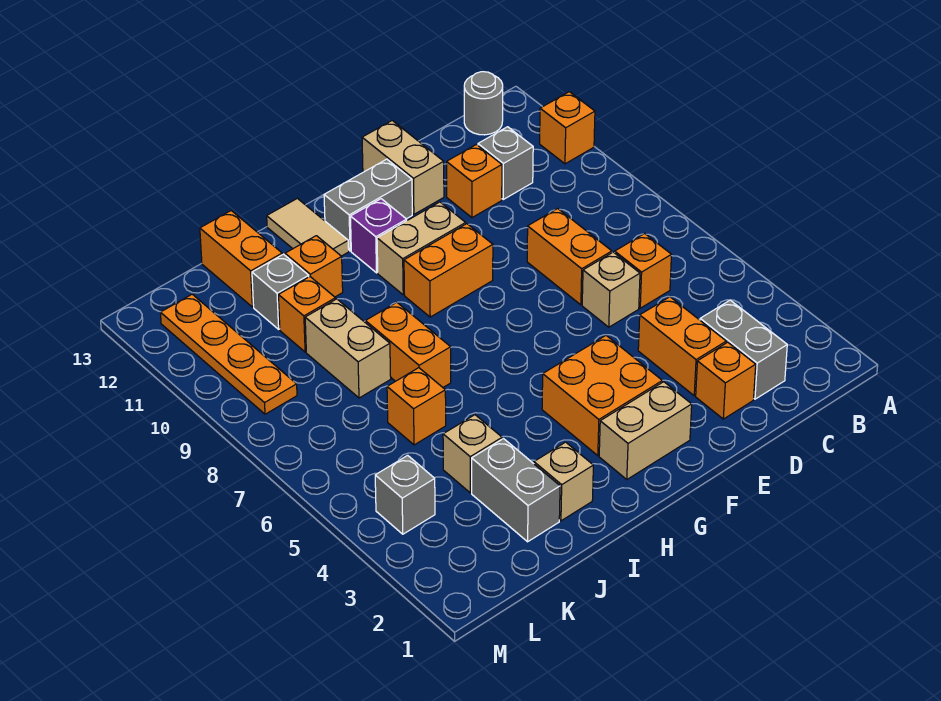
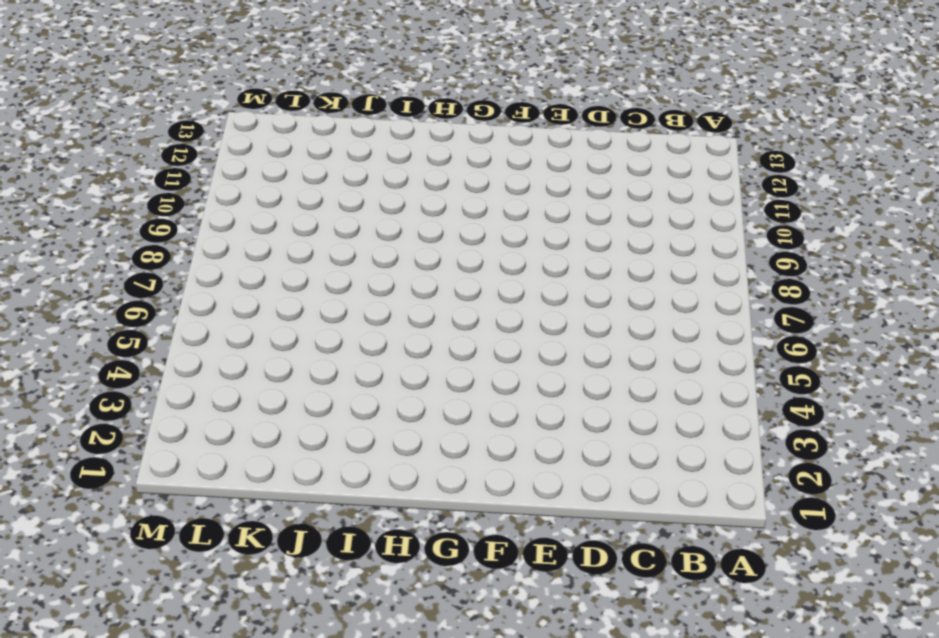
none -> orange brick A11 level 1
none -> grey round brick B13 level 1
none -> grey brick C2:C3 level 1
none -> orange brick C6 level 1

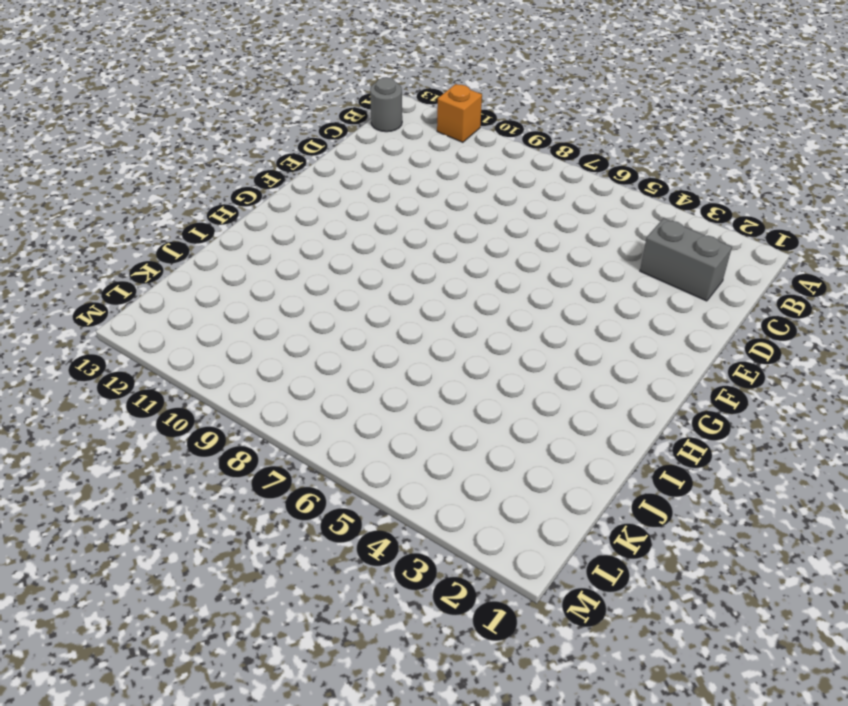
none -> orange brick C6 level 1
none -> grey brick C11 level 1
none -> orange brick D2 level 1
none -> orange brick D3:D4 level 1

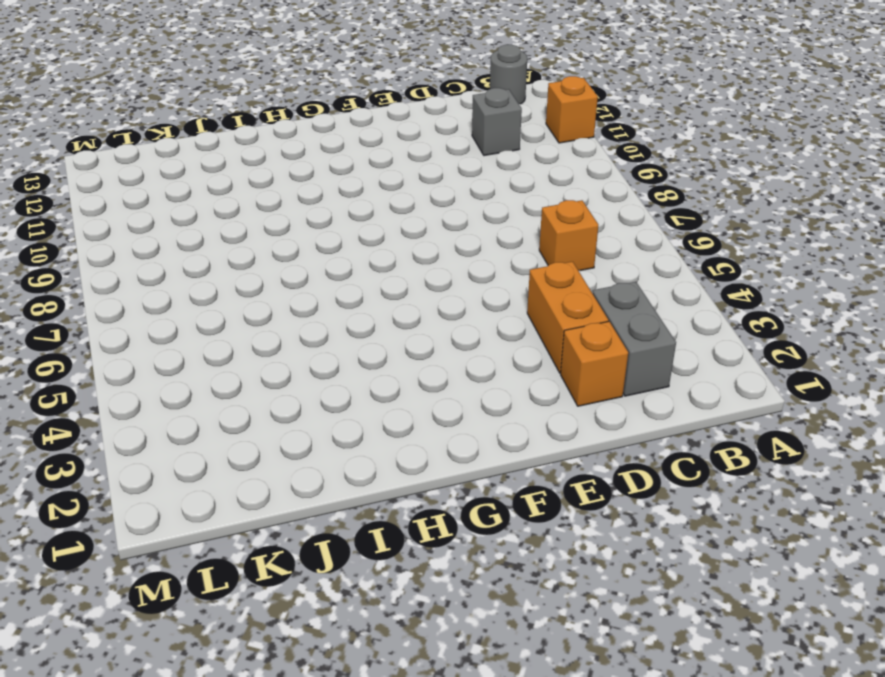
none -> tan brick D6 level 1
none -> orange brick D7:D8 level 1
none -> orange brick D11 level 1
none -> tan brick E12:E13 level 1

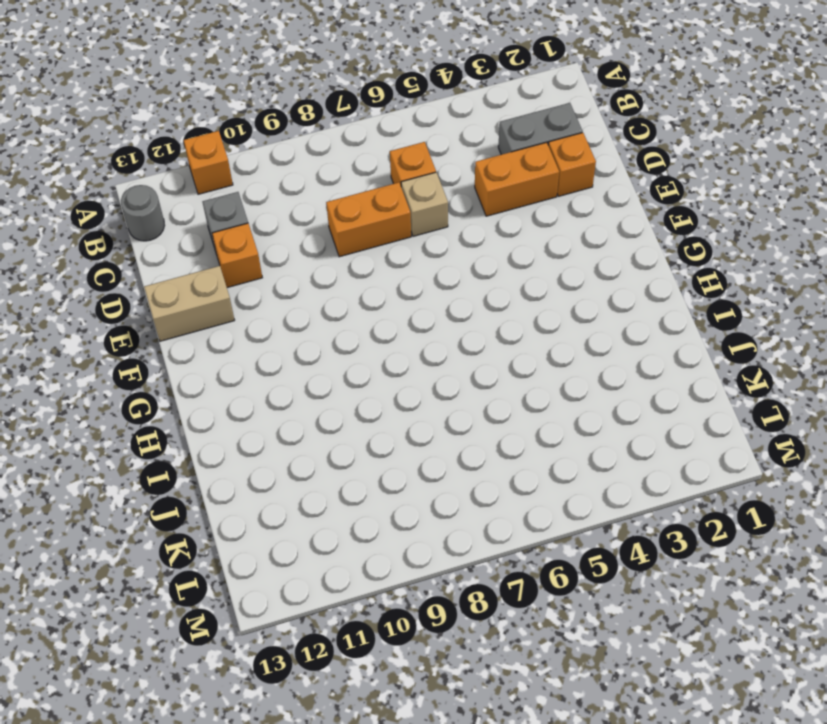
none -> tan brick F2:G2 level 1
none -> orange brick F3:G4 level 1
none -> orange brick F9:G9 level 1
none -> tan brick F10:G10 level 1

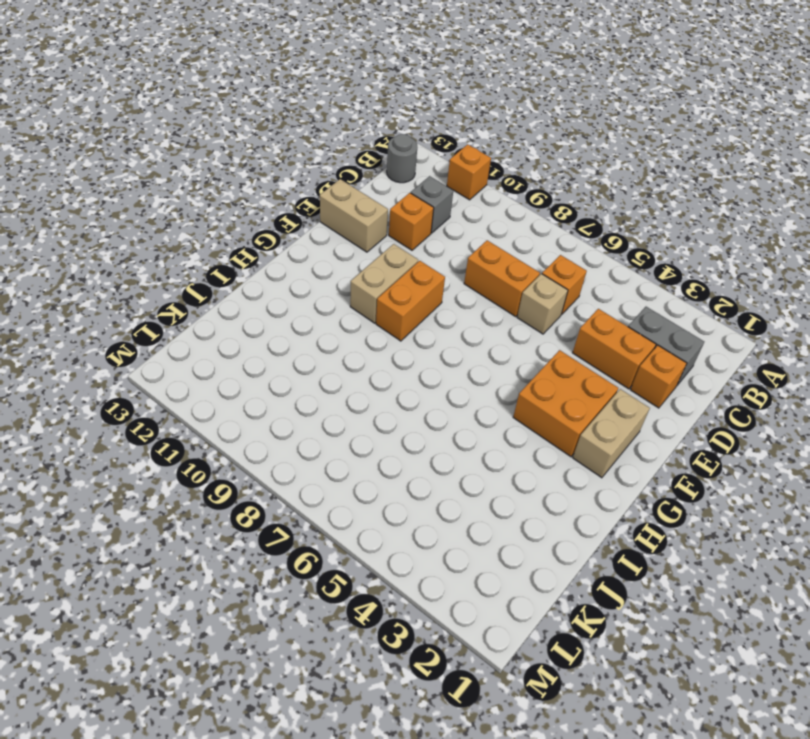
none -> grey brick F12:G12 level 1
none -> purple brick G11 level 1
none -> tan tile H12:H13 level 1
none -> tan brick I2 level 1

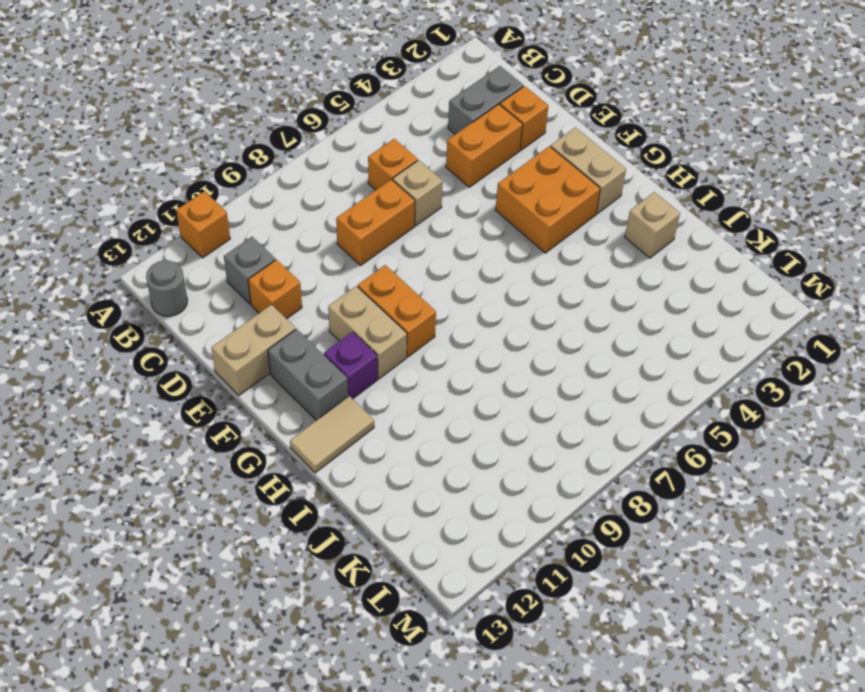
none -> orange brick I7:I8 level 1
none -> orange brick I11 level 1
none -> grey brick J2:J3 level 1
none -> tan brick J4 level 1

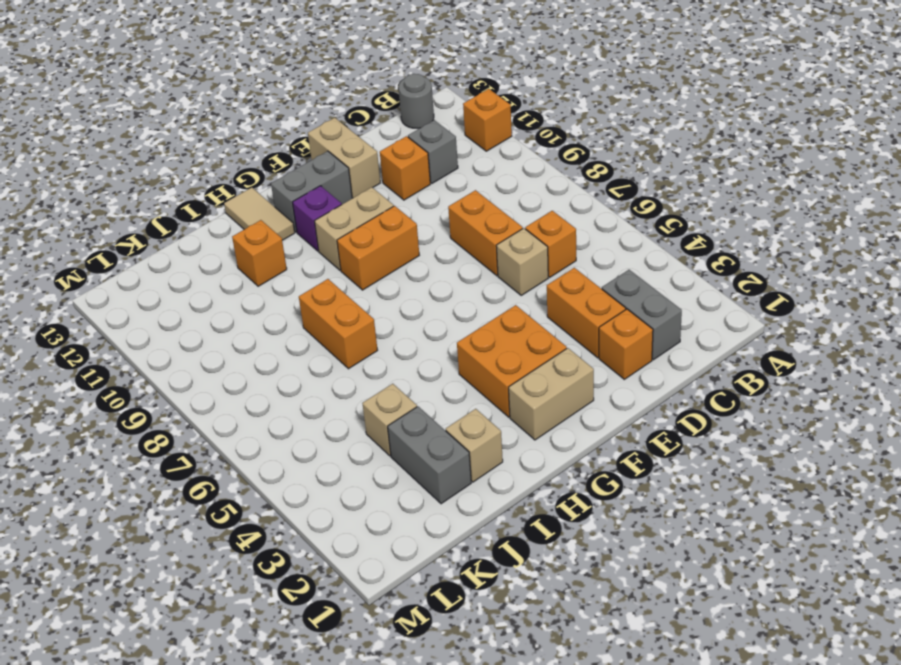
none -> orange brick J6 level 1
none -> tan brick J8:J9 level 1
none -> orange brick J10 level 1
none -> grey brick J11 level 1

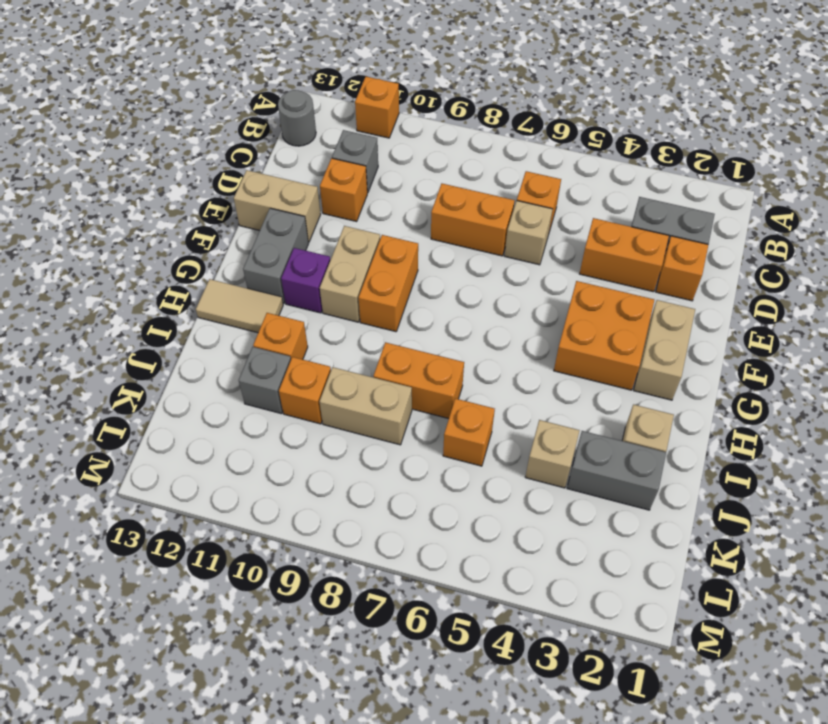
none -> orange brick J12:J13 level 1
none -> grey brick L4 level 1
none -> orange plate L9:L12 level 1

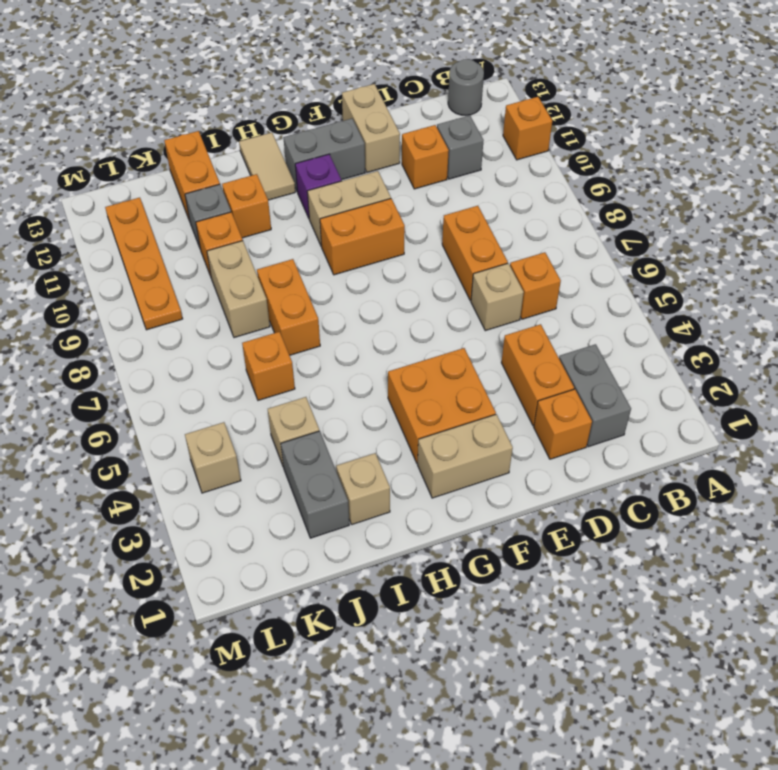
tan brick L4 level 1 -> grey brick L4 level 1

